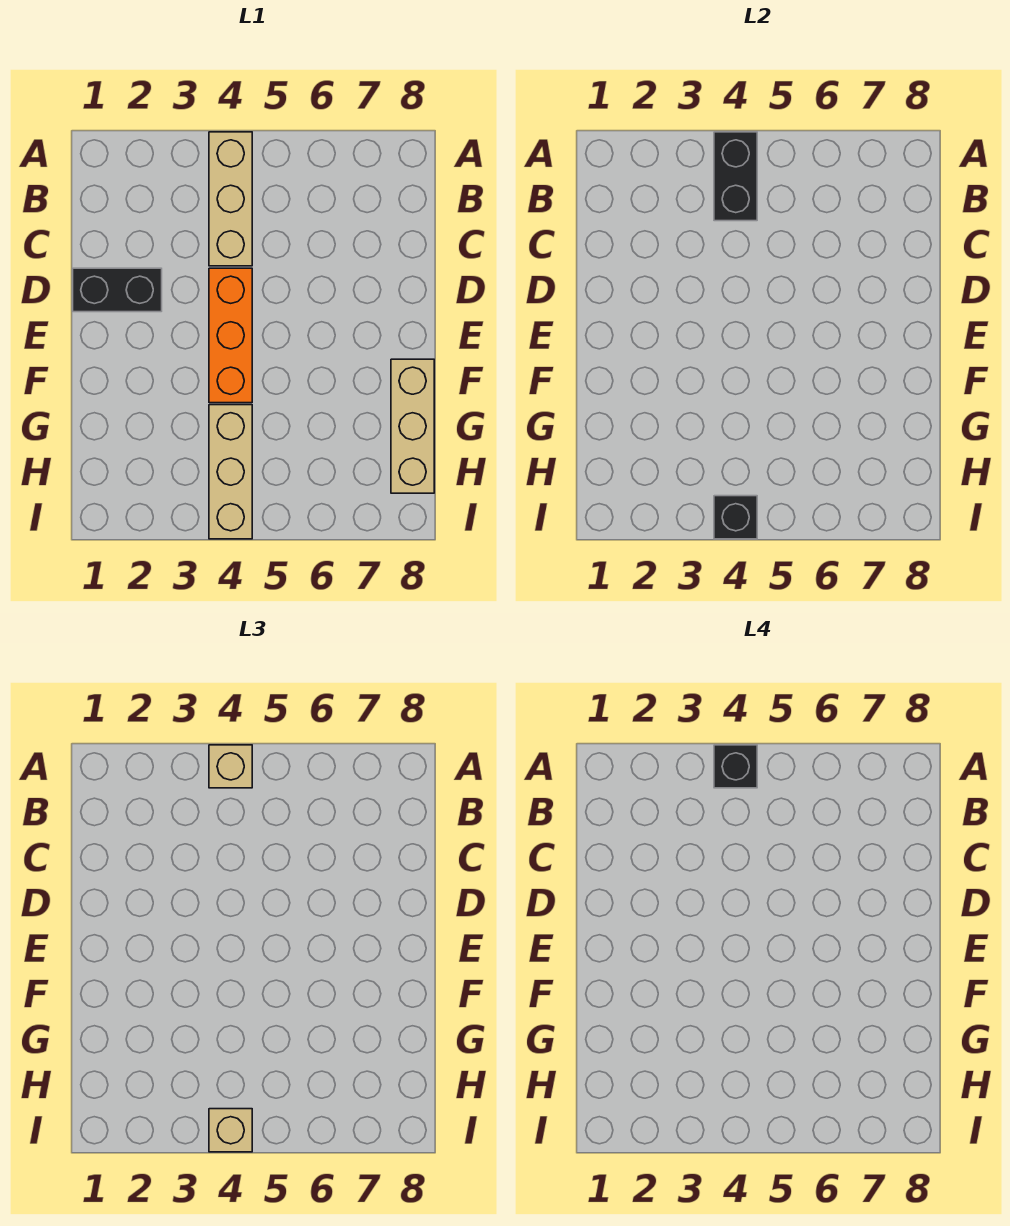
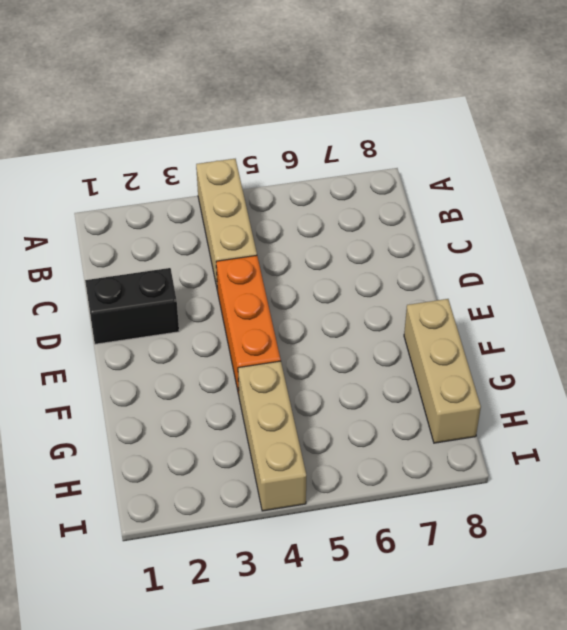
none -> black brick A4:B4 level 2
none -> black brick I4 level 2

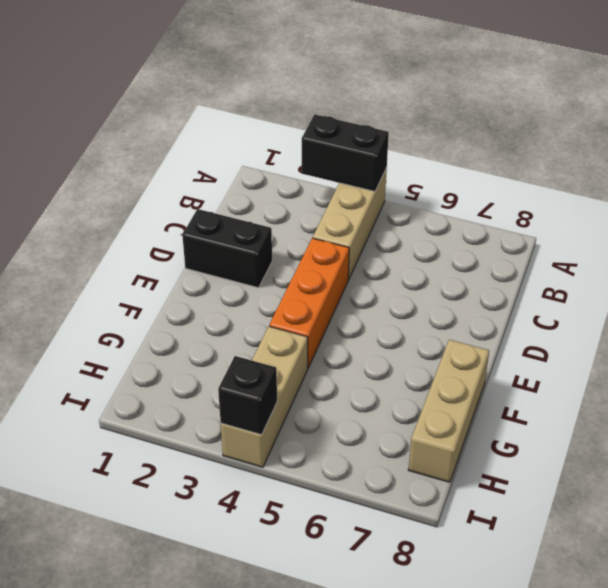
black brick A3:A4 level 2 -> black brick A4:B4 level 2
none -> tan brick A4 level 3
none -> tan brick I4 level 3

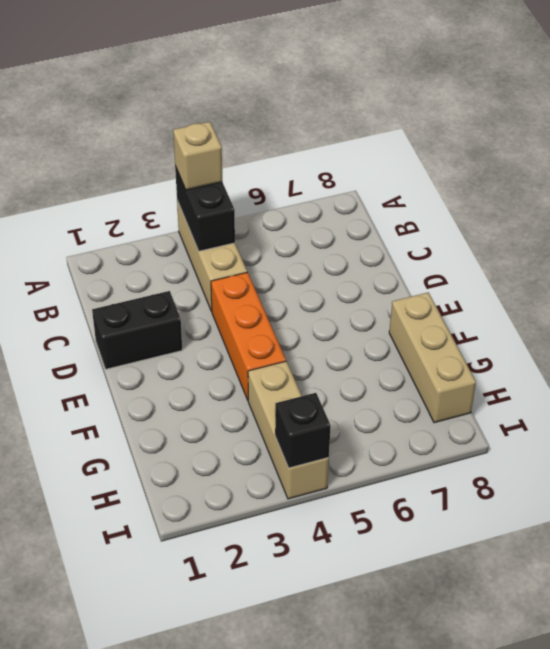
none -> tan brick I4 level 3
none -> black brick A4 level 4

